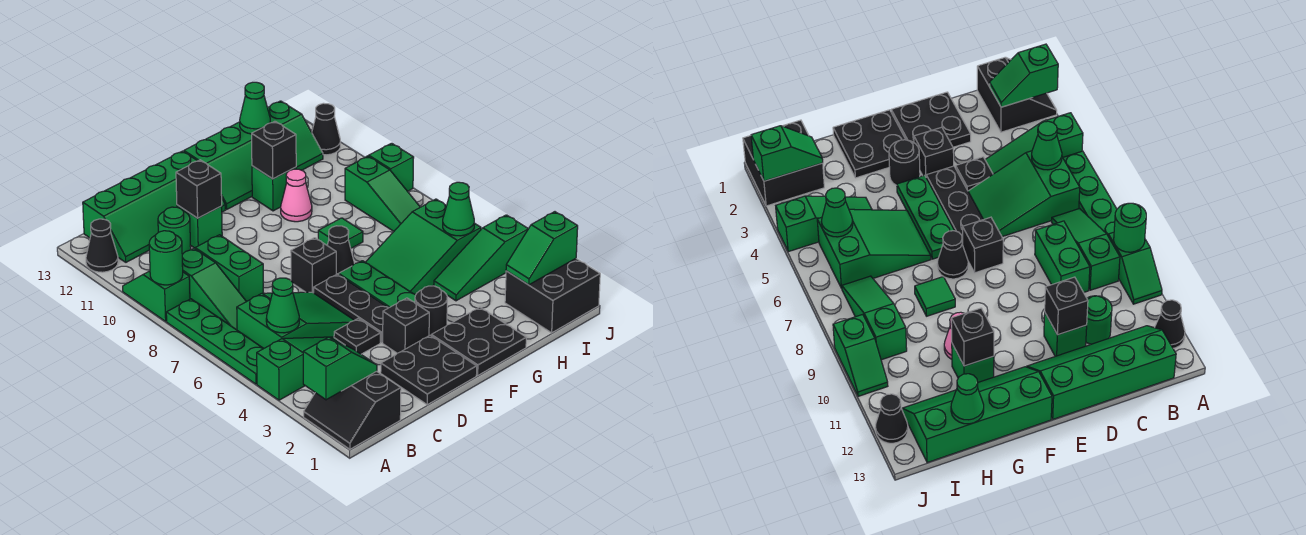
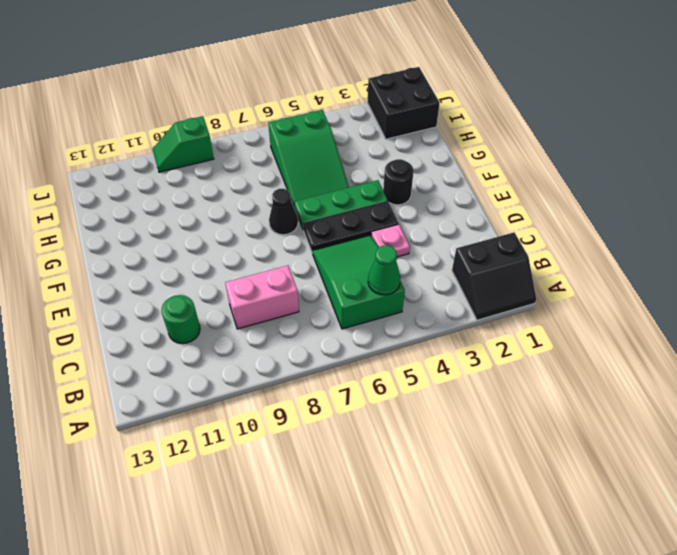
pink brick C8:C9 level 1 -> green brick C8:C9 level 1
pink plate D4 level 1 -> black plate D4 level 1
none -> green slope A4:C4 level 1 top A
none -> green plate A5:A8 level 1
none -> green slope A9:A10 level 1 top 9
none -> black cone A12 level 1

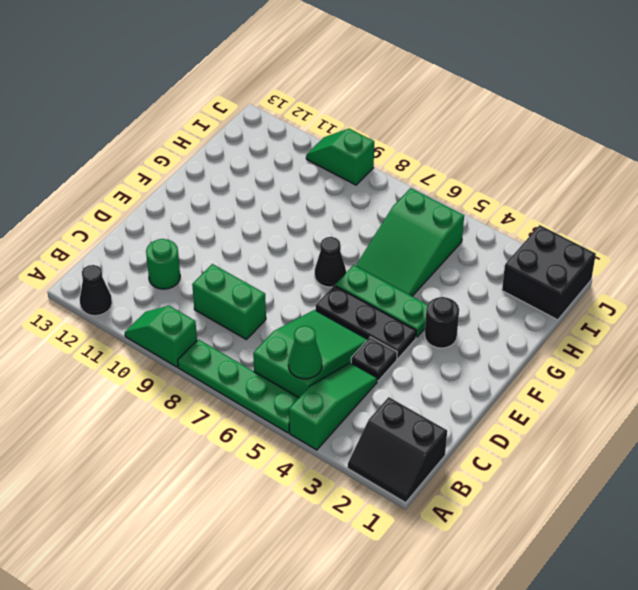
none -> green slope B7:B9 level 1 top 9
none -> green slope B12:E13 level 1 top 13
none -> black plate D1:E2 level 1
none -> green brick D11 level 1

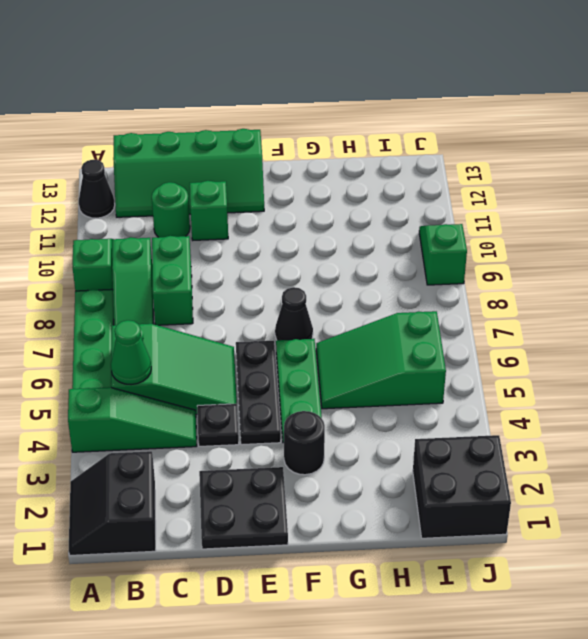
none -> black brick E3 level 1
none -> black brick E7 level 1
none -> black plate F1:G2 level 1
none -> green slope F12:I13 level 1 top 13

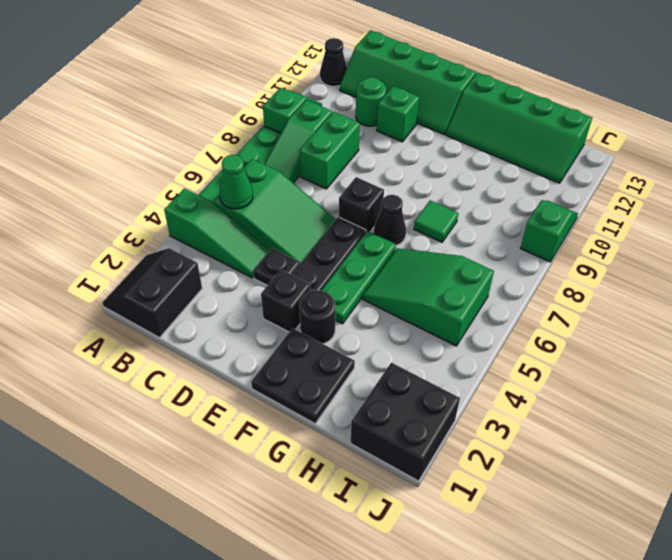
none -> black plate D1:E2 level 1
none -> pink cone G10 level 1
none -> green brick G11 level 1
none -> green slope H4:J4 level 1 top J

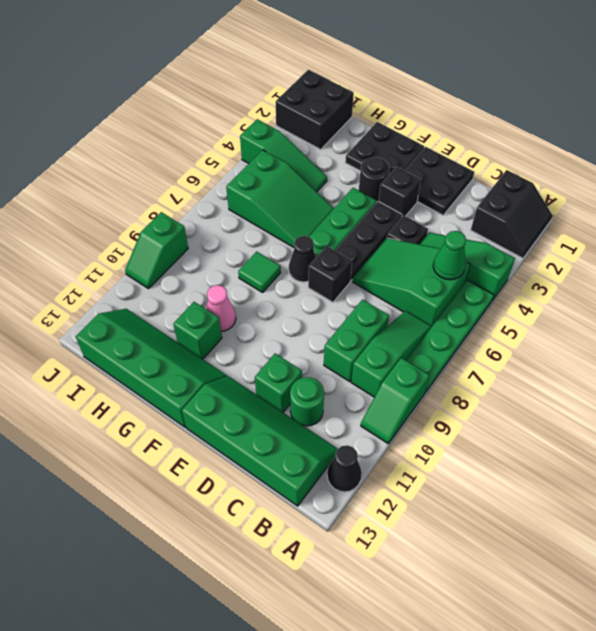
none -> green slope I7:I9 level 1 top 9
none -> black cone J12 level 1
none -> green slope A2:B2 level 2 top A
none -> green round brick A9 level 2

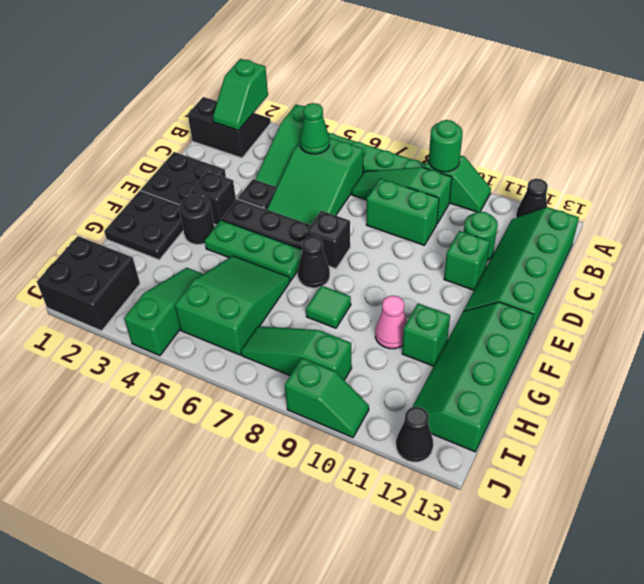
none -> black brick D11 level 2
none -> black brick G11 level 2
none -> green cone H13 level 2
none -> green slope I2:J2 level 2 top J

